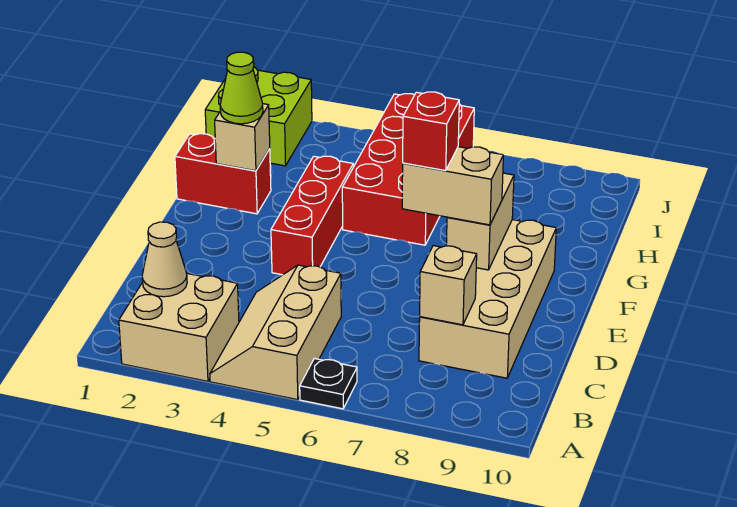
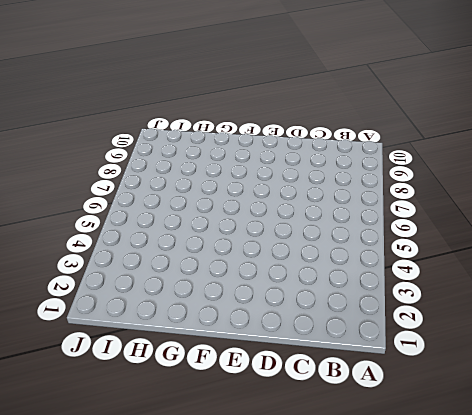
none -> tan brick A2:B3 level 1
none -> tan slope A4:C5 level 1 top 5
none -> black plate A6 level 1

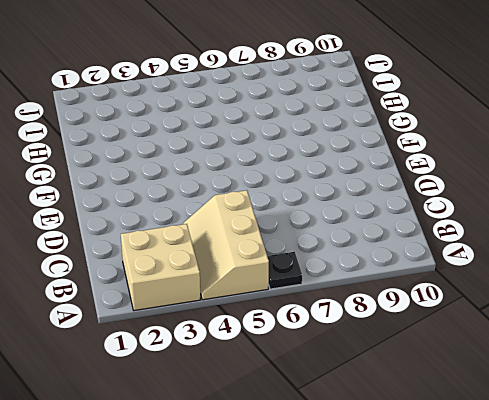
none -> tan brick C8:F9 level 1
none -> red brick E4:G4 level 1
none -> red brick G1:G2 level 1

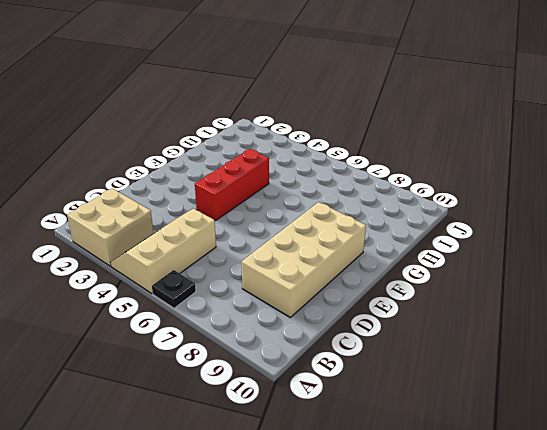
none -> red brick G1:G2 level 1
none -> red brick G5:J6 level 1
none -> lime brick I1:J2 level 1

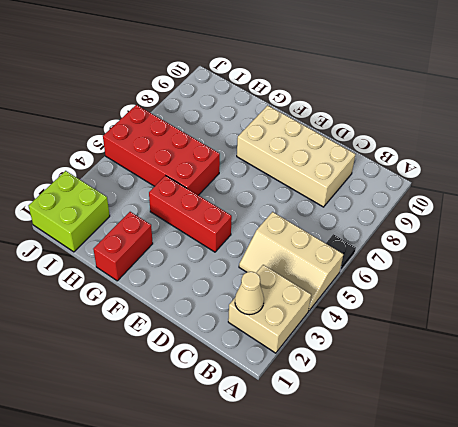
none -> tan brick C8 level 2
none -> tan brick E8:F8 level 2
none -> tan brick G2 level 2

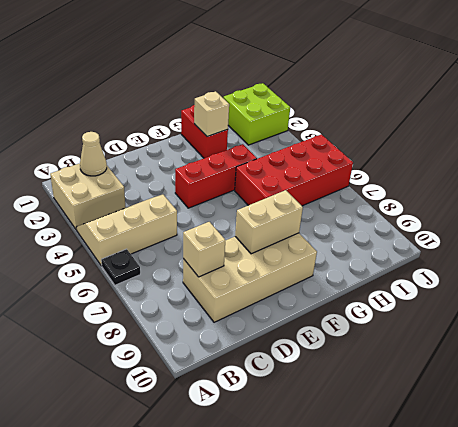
none -> tan brick E7:E8 level 3
none -> lime cone G2 level 3
none -> red brick E7 level 4

